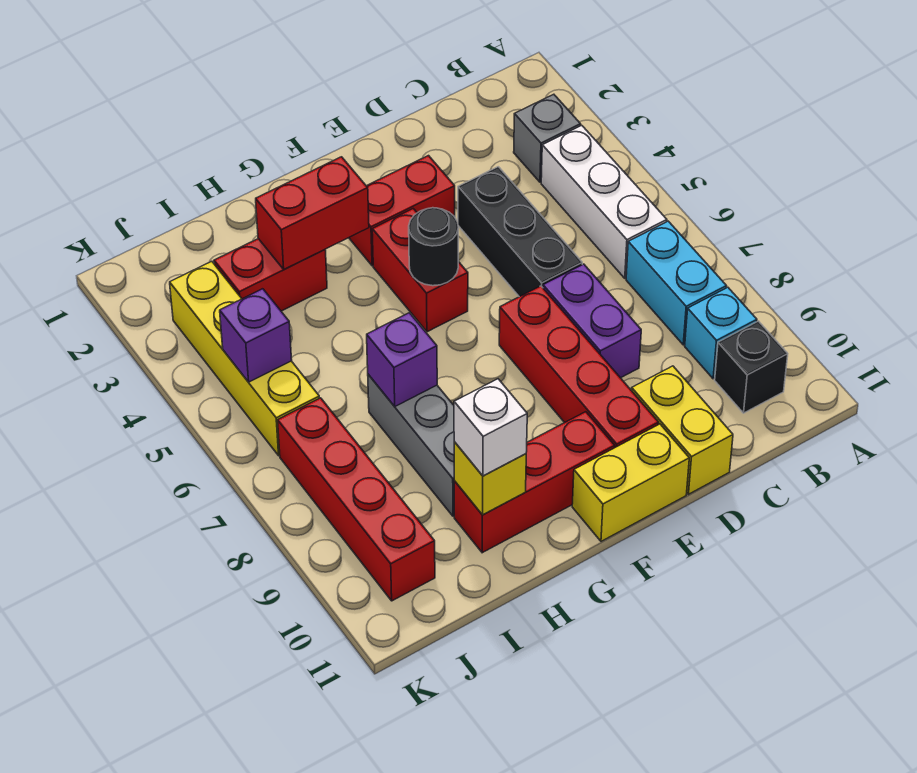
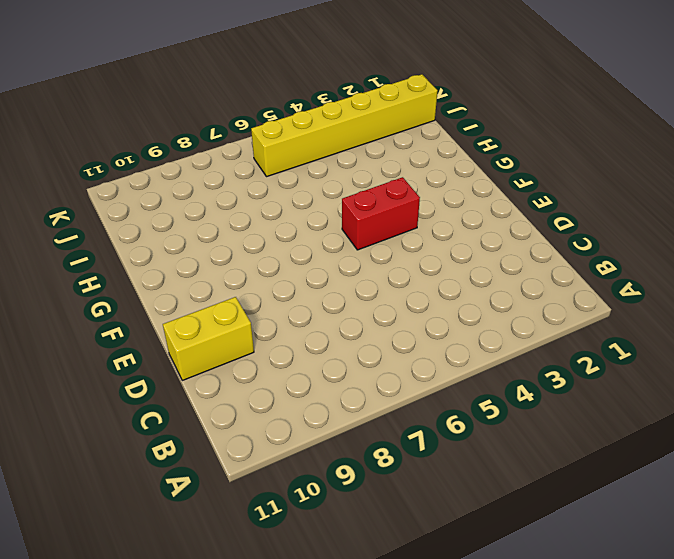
yellow brick J1:J6 level 1 -> yellow brick J3:J6 level 1
none -> grey brick B3 level 1
none -> white brick B4:B6 level 1
none -> cyan brick B7:B8 level 1

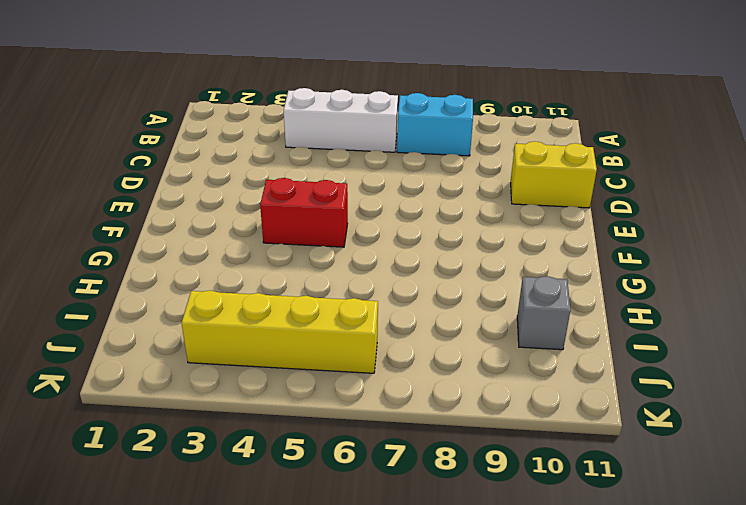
grey brick I10 level 1 -> grey brick B3 level 1
none -> cyan brick B9 level 1
none -> black brick B10 level 1
none -> black brick D4:D6 level 1

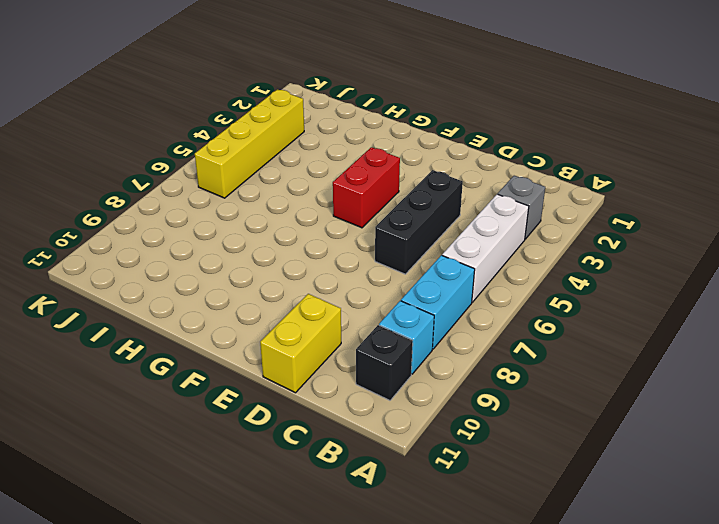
none -> purple brick D7:D8 level 1
none -> red brick E3:F3 level 1
none -> red brick E7:E10 level 1

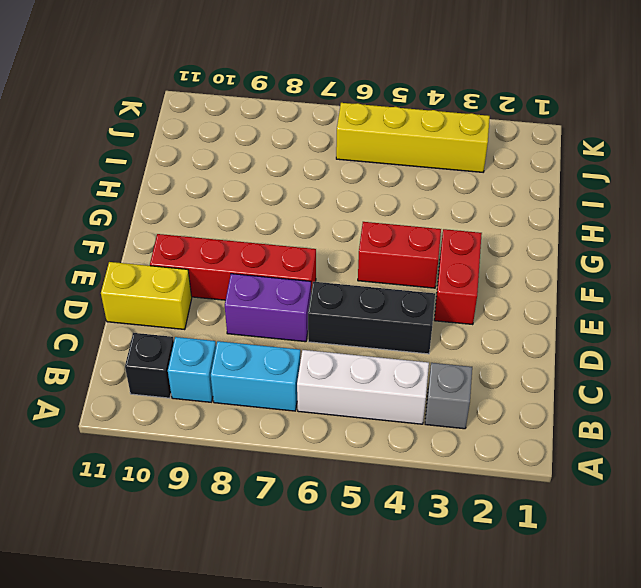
none -> yellow brick E11:F11 level 1
none -> red brick F10:H10 level 1
none -> red brick H3:I3 level 1

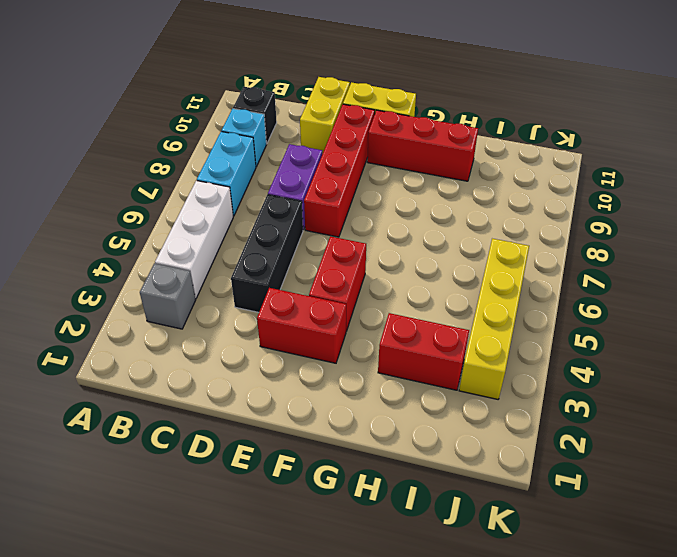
none -> grey brick H7:H9 level 1
none -> red brick J7:J10 level 1
none -> black round brick F5 level 2

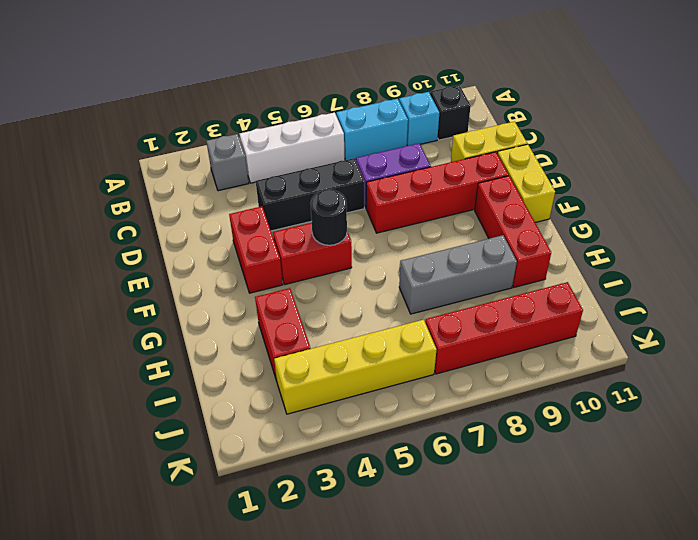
none -> red brick G3:H3 level 2
none -> purple brick H7 level 2
none -> yellow brick H10 level 2

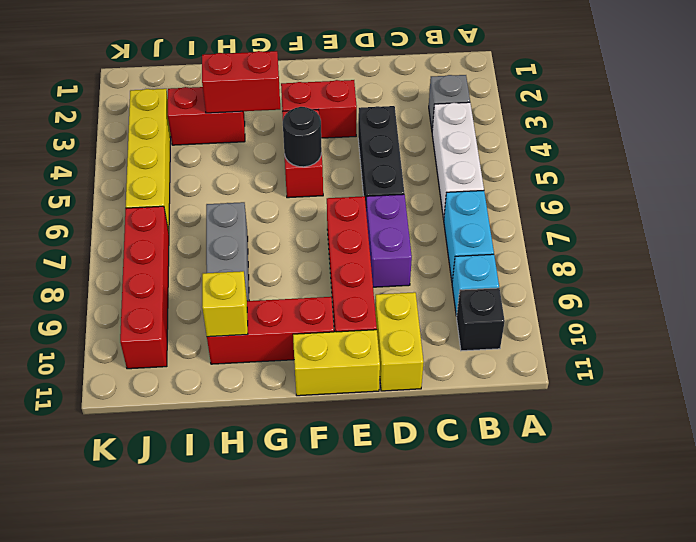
none -> purple brick H7 level 2
none -> purple brick J5 level 2
none -> white brick H10 level 3

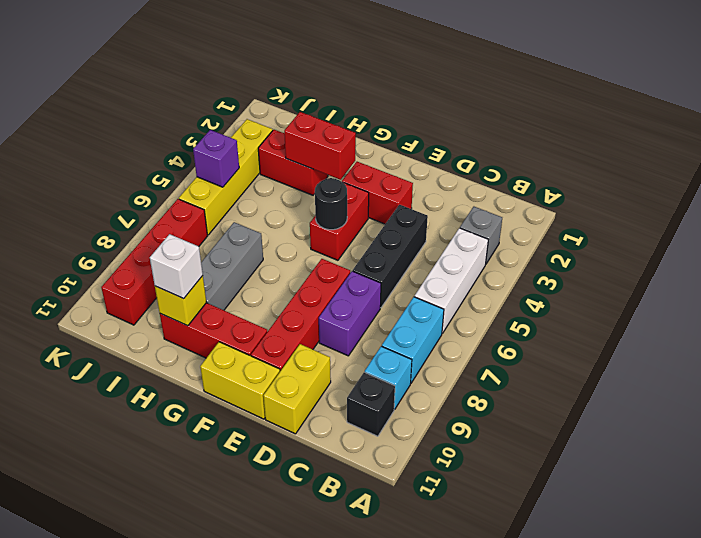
none -> purple brick H7 level 2

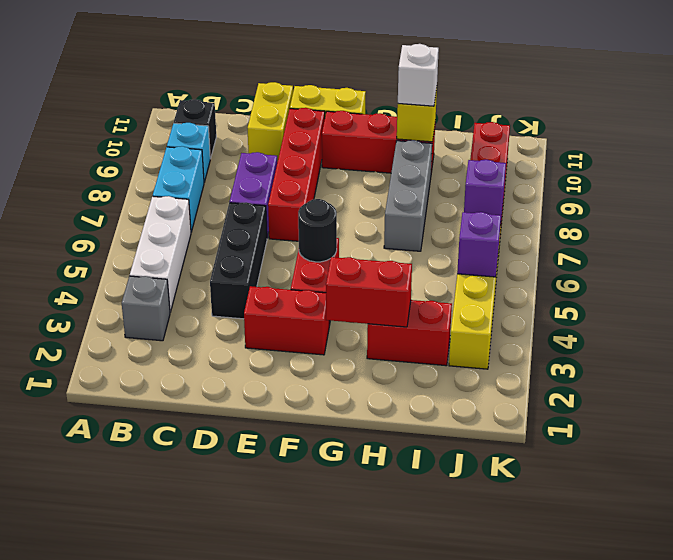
purple brick J7 level 2 -> purple brick H7 level 2

